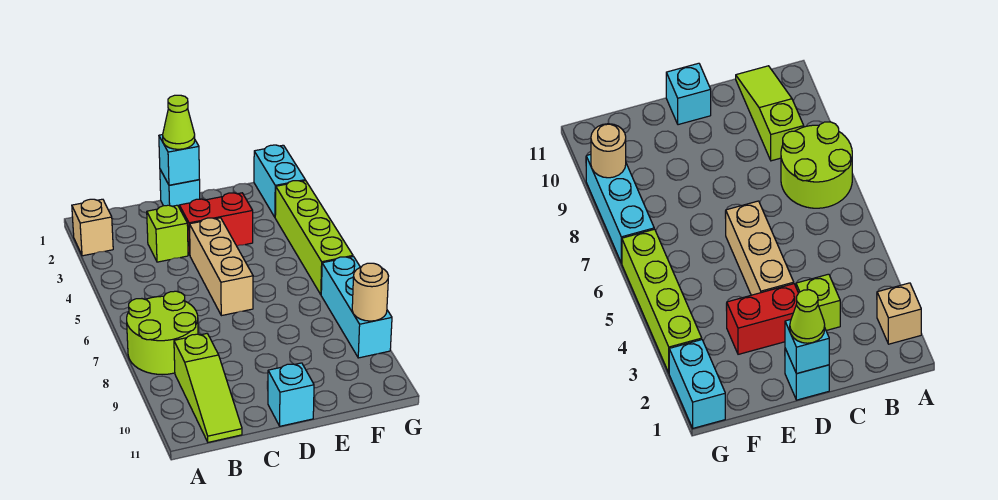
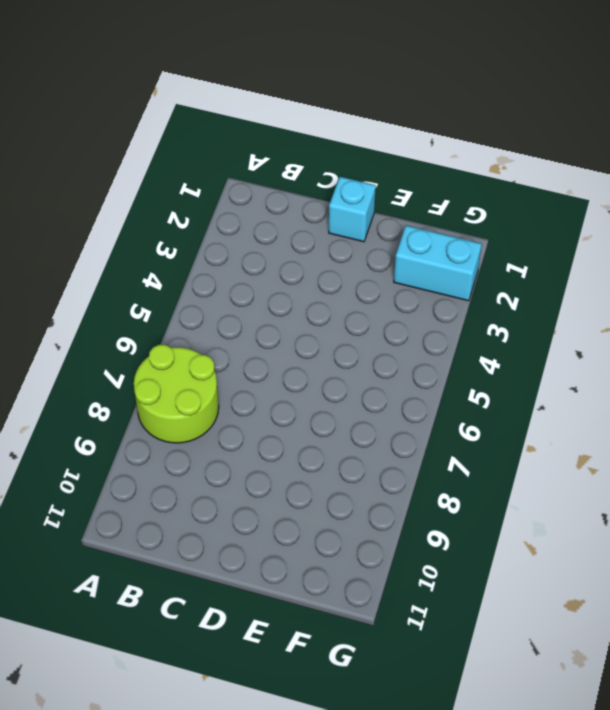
cyan brick F2:G2 level 1 -> cyan brick G1:G2 level 1
none -> tan brick A2 level 1
none -> lime slope B9:B11 level 1 top 9
none -> lime brick C3 level 1

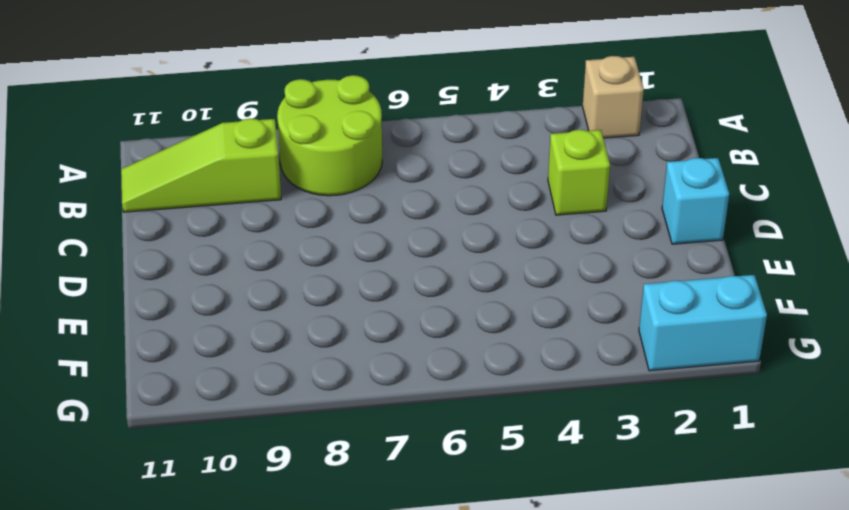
none -> red brick D3:E3 level 1
none -> tan brick D4:D6 level 1
none -> cyan brick D11 level 1

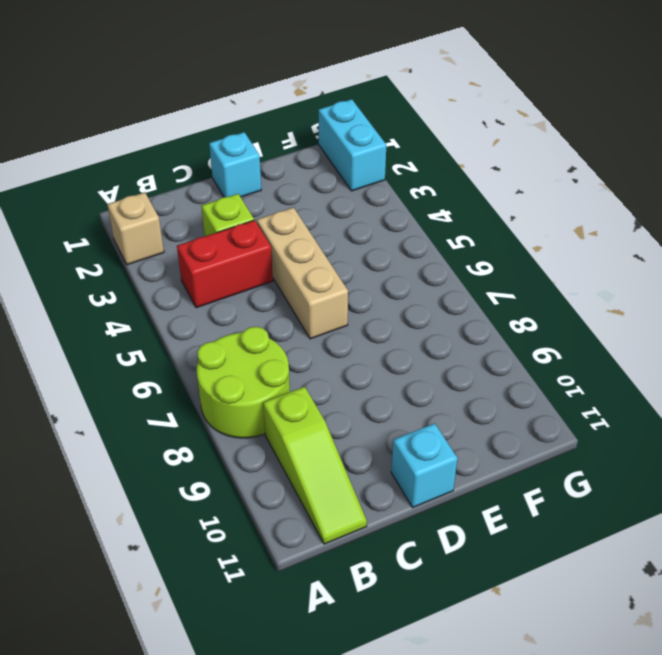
red brick B4:C4 level 1 -> red brick D3:E3 level 1
none -> lime brick G3:G6 level 1
none -> cyan brick G7:G9 level 1
none -> cyan brick D1 level 2

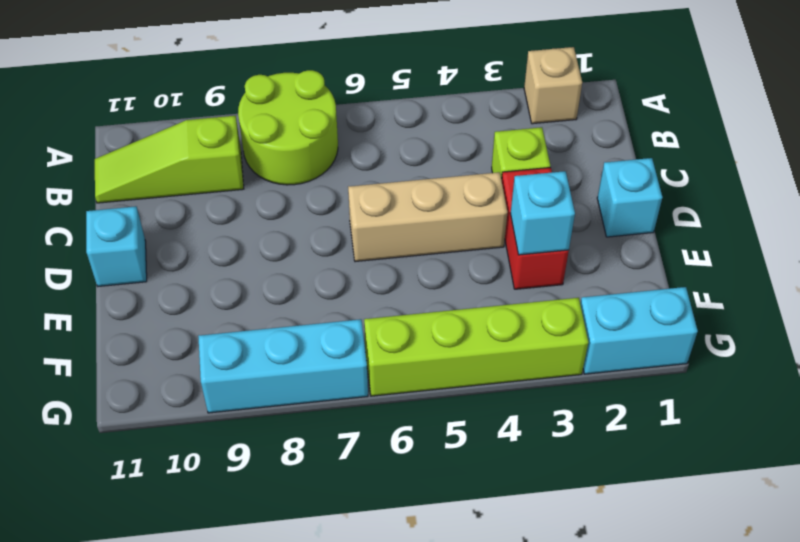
cyan brick E3 level 2 -> cyan brick D1 level 2
none -> tan round brick G9 level 2
none -> lime cone D1 level 3

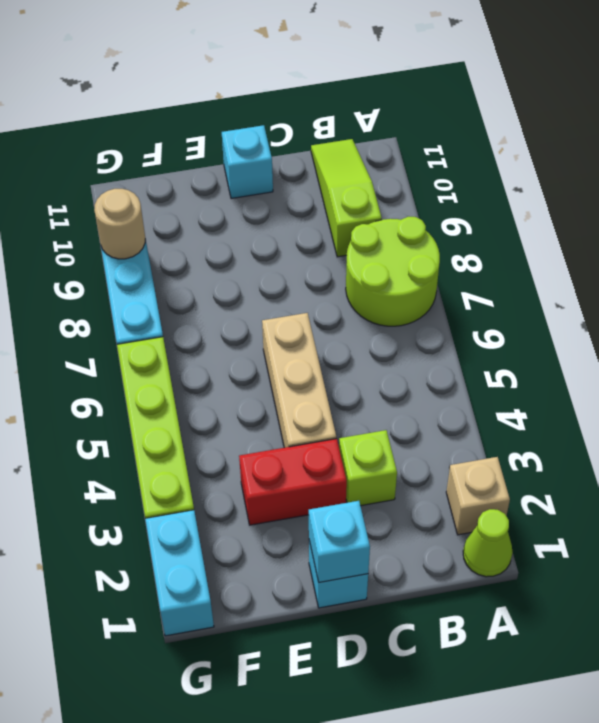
lime cone A1 level 1 -> lime cone D1 level 3

